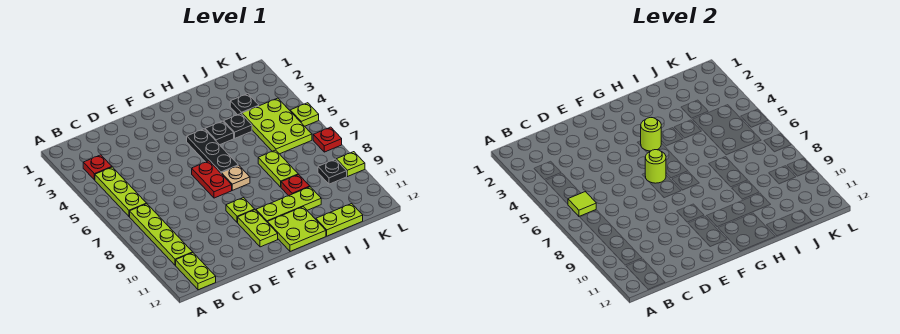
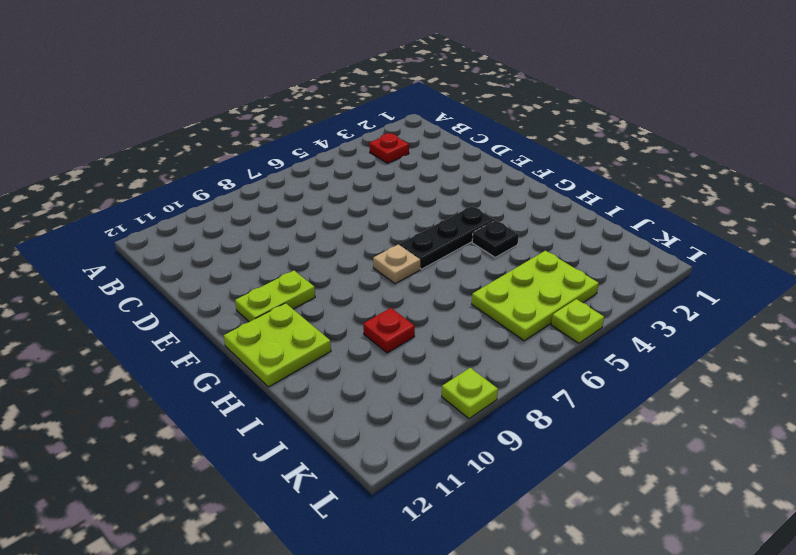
none -> lime plate B4:B6 level 1
none -> lime plate B7:B10 level 1
none -> lime plate B11:B12 level 1

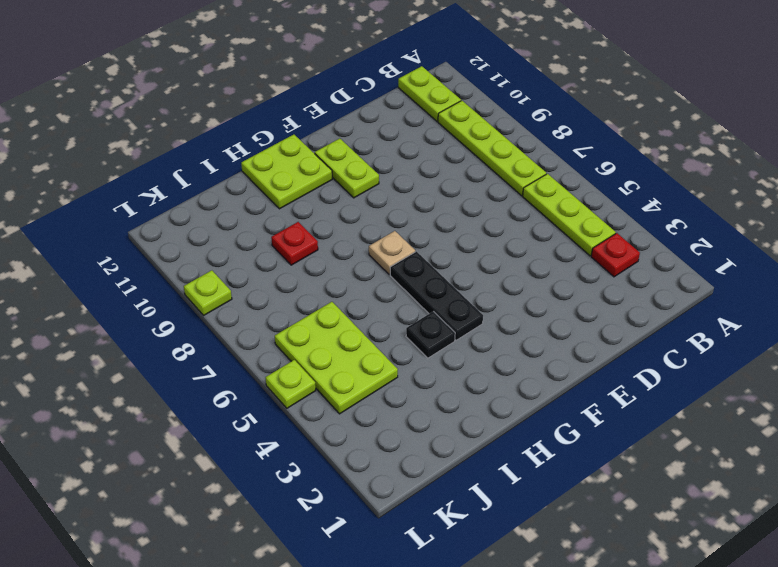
none -> red plate F6:F7 level 1
none -> lime plate F9 level 1
none -> lime plate G10:I10 level 1

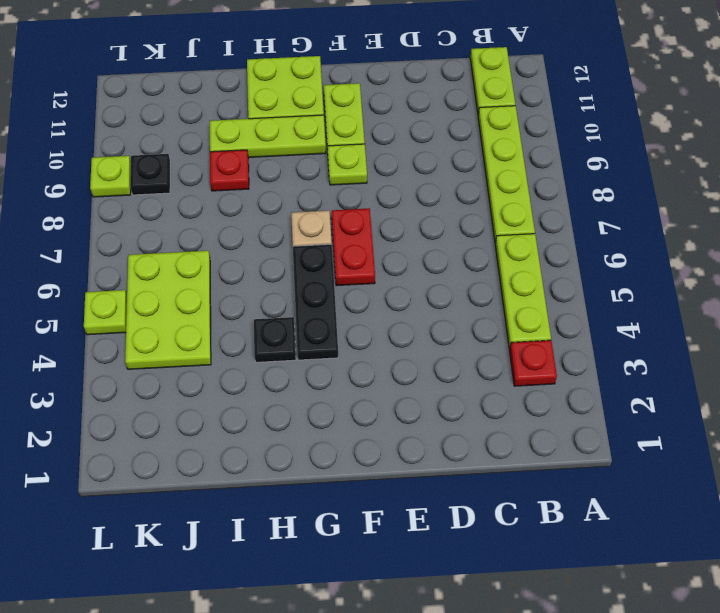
none -> black plate I4 level 1
none -> lime plate I7:I8 level 1
none -> lime plate I12:J12 level 1

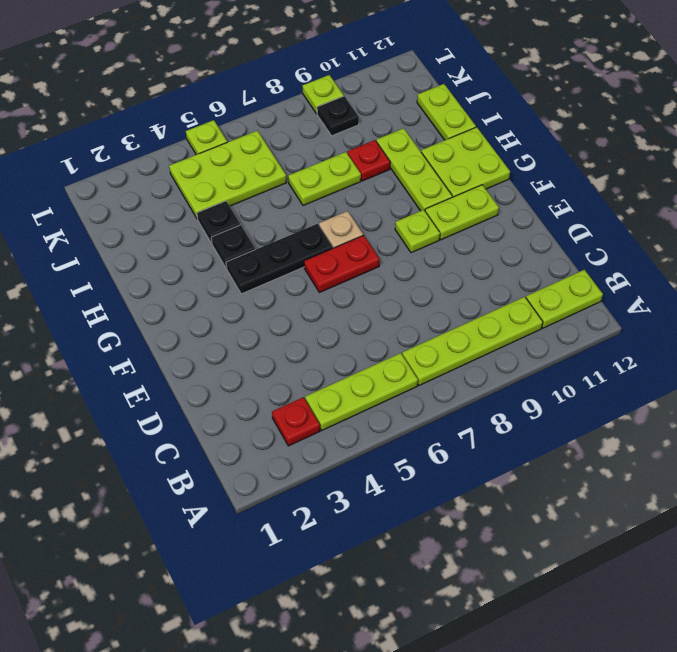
none -> black plate J3 level 1
none -> red plate L7 level 1
none -> lime tile B6 level 2

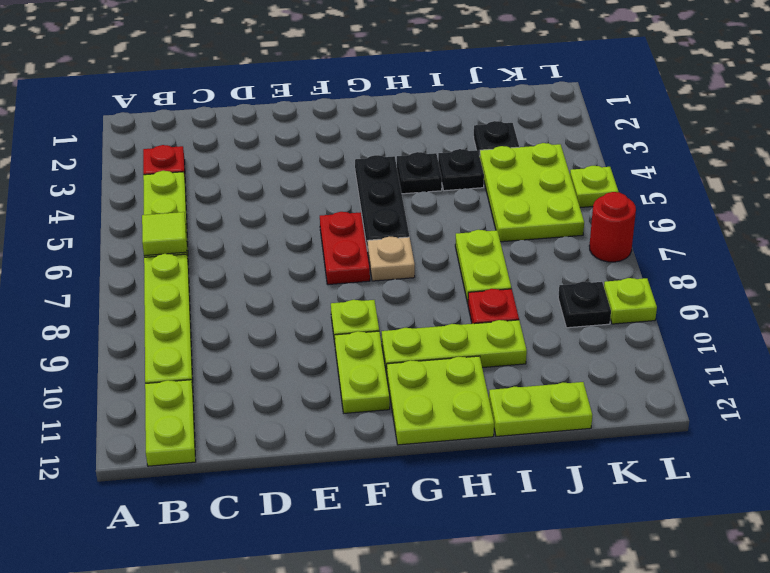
red round brick L7 level 1 -> red plate L7 level 1
none -> lime round brick F6 level 2
none -> lime round brick G4 level 2

